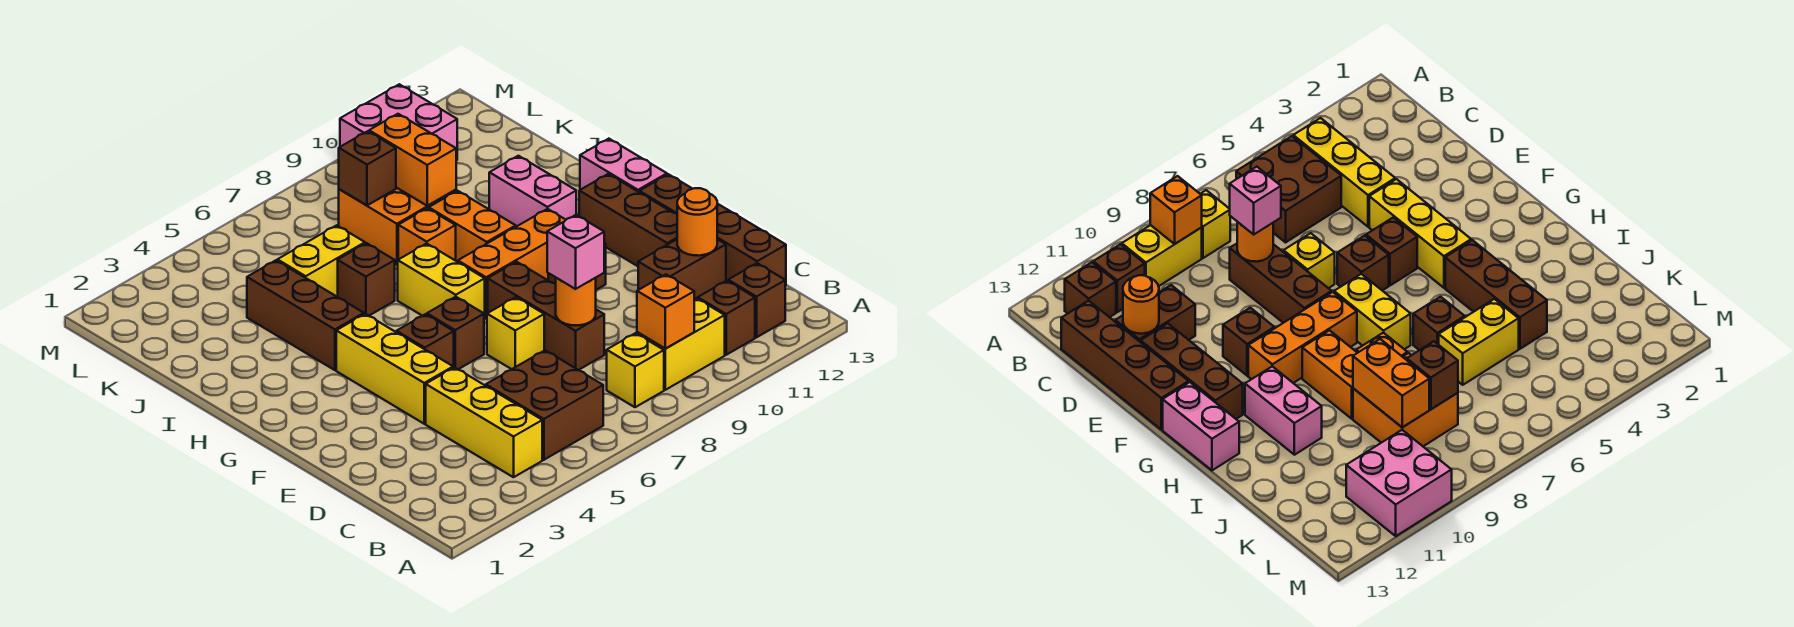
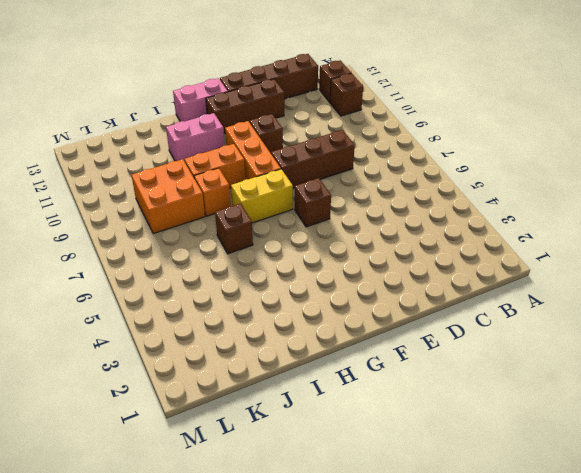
none -> yellow brick B4:D4 level 1
none -> brown brick B5:C6 level 1
none -> yellow brick B8 level 1
none -> yellow brick B9:B10 level 1

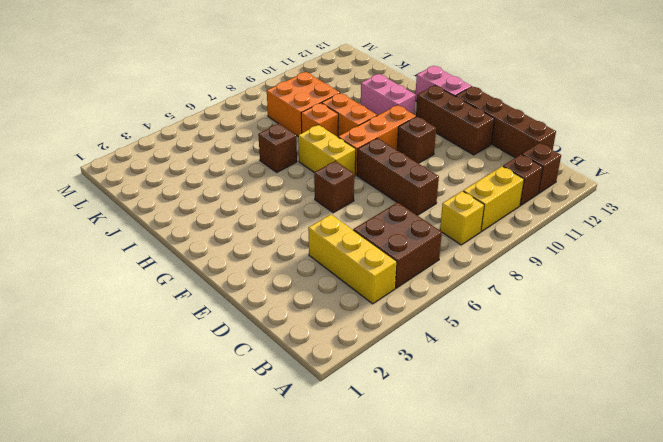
none -> brown brick D11:D12 level 1
none -> yellow brick E4:G4 level 1
none -> yellow brick E7 level 1
none -> brown brick F5 level 1

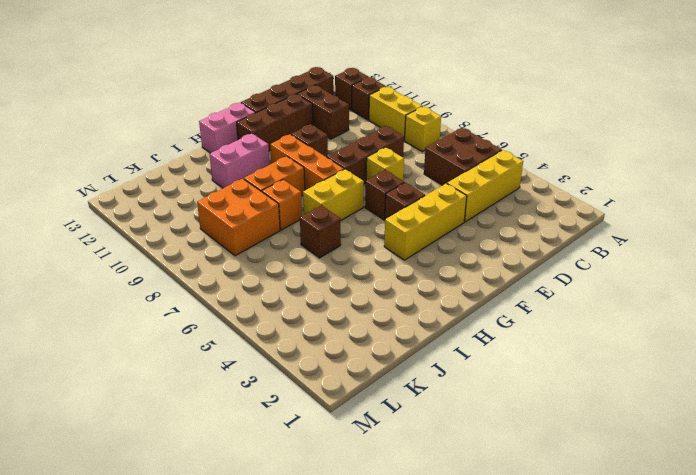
none -> brown brick H4:J4 level 1
none -> yellow brick J5:J6 level 1
none -> pink brick L10:M11 level 1
none -> orange brick B9 level 2

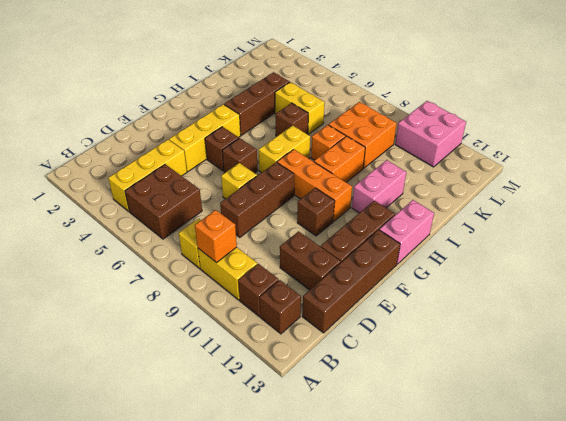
none -> orange round brick D8 level 2
none -> orange round brick D12 level 2
none -> orange brick J9:K9 level 2
none -> brown brick K8 level 2

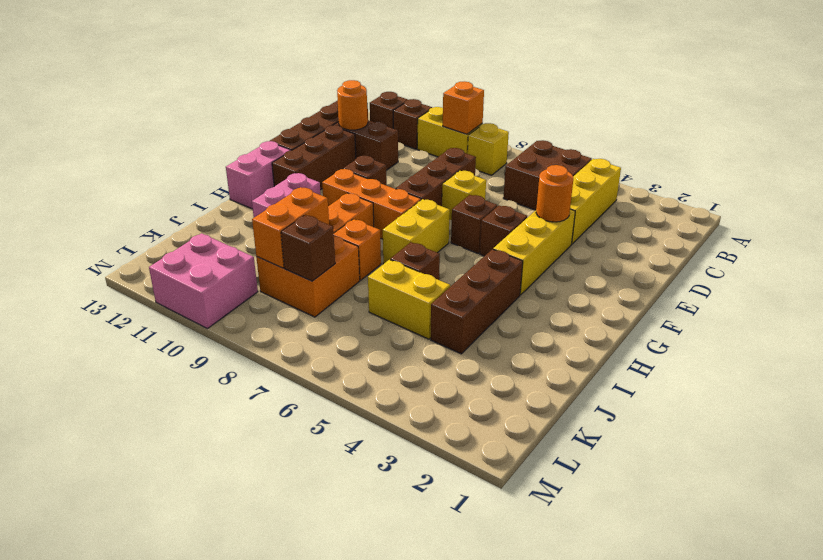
orange round brick E4 level 2 -> orange round brick D8 level 2
none -> pink brick D8 level 3

